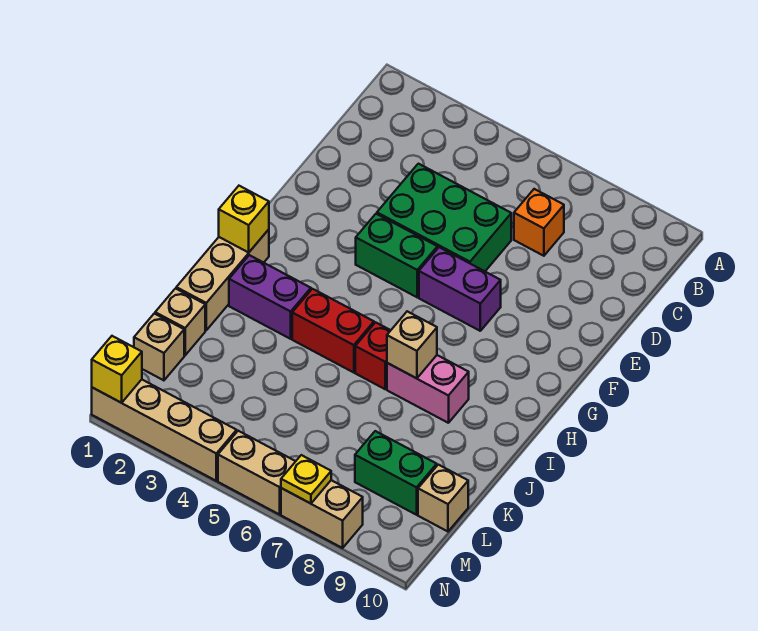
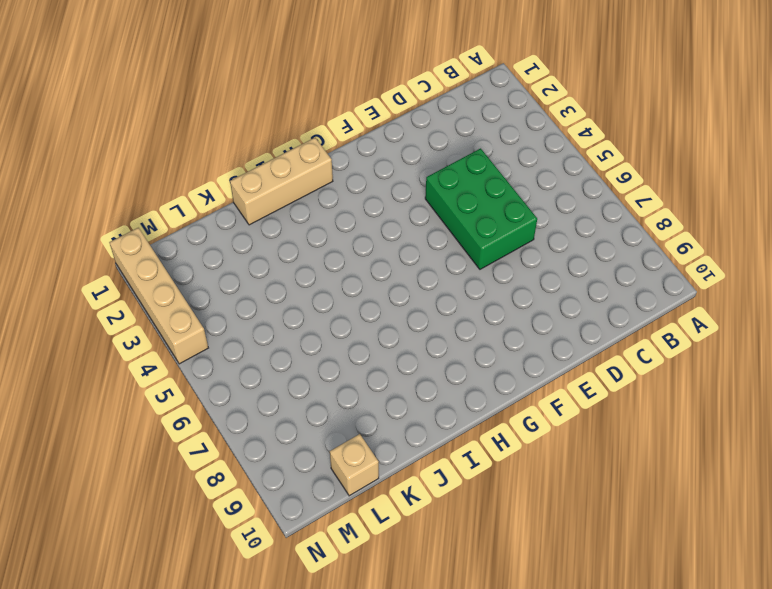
none -> orange brick C7 level 1
none -> green brick F4:F5 level 1
none -> purple brick F6:F7 level 1

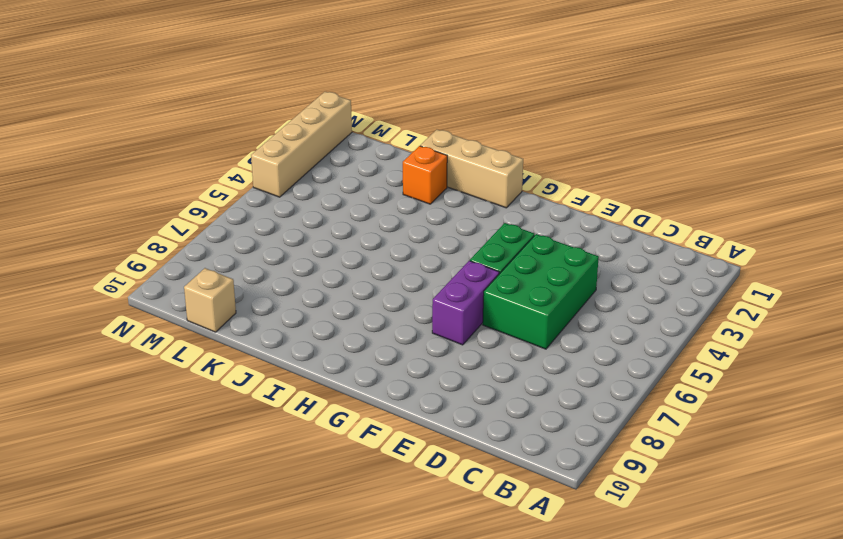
orange brick J2 level 1 -> orange brick C7 level 1
none -> purple brick I2:I3 level 1
none -> red brick I4:I5 level 1
none -> red brick I6 level 1

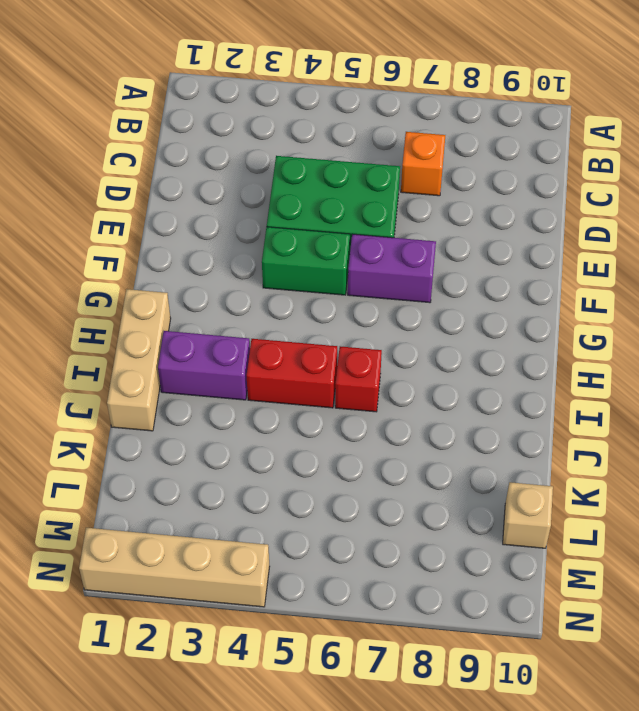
none -> pink brick I7:I8 level 1
none -> tan brick K1 level 1
none -> tan brick L1 level 1

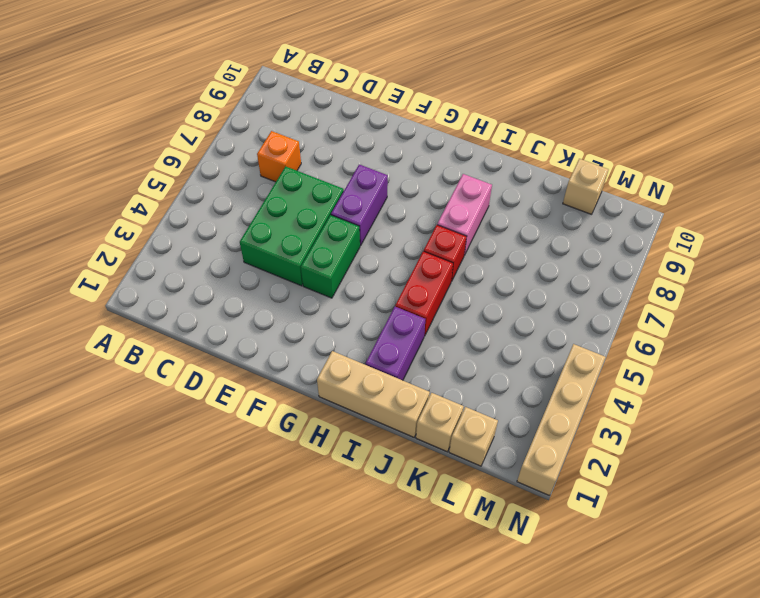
none -> green brick L8:L9 level 1
none -> tan brick N5:N6 level 1
none -> tan brick N7:N8 level 1

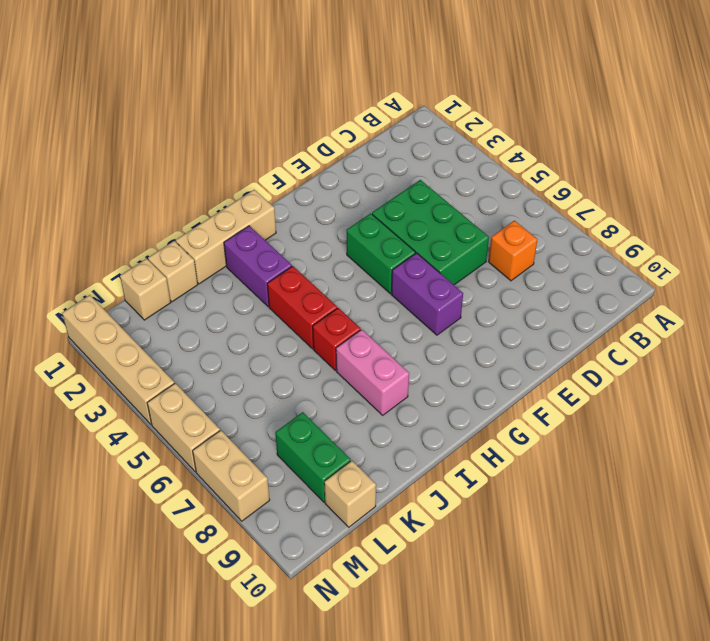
none -> yellow brick H1 level 2
none -> tan brick I7 level 2
none -> yellow brick N1 level 2

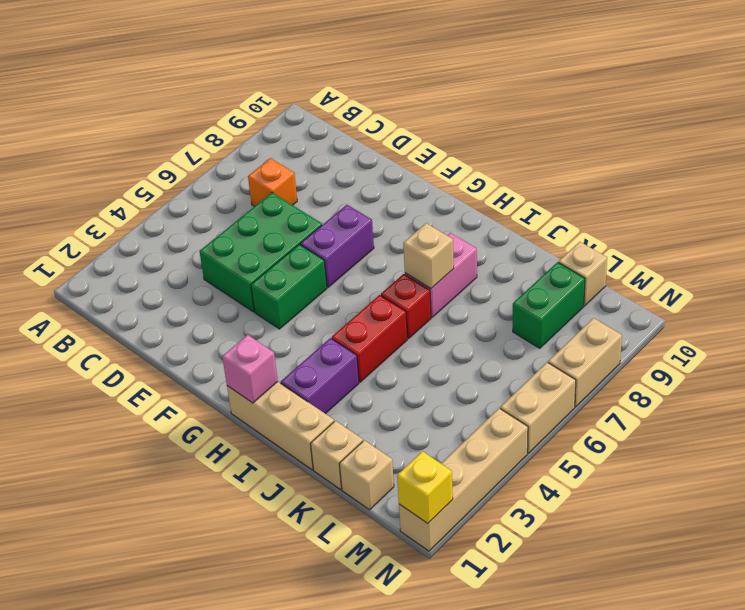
pink brick H1 level 2 -> yellow brick H1 level 2
none -> yellow plate N7 level 2

